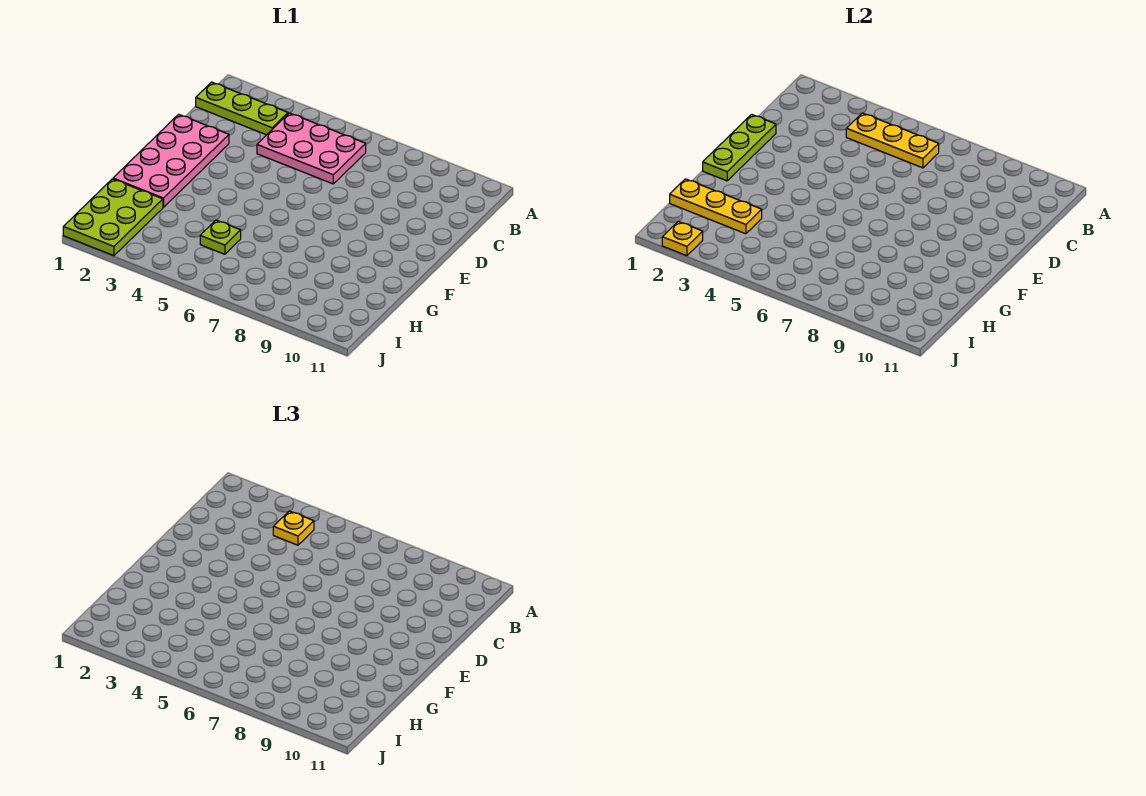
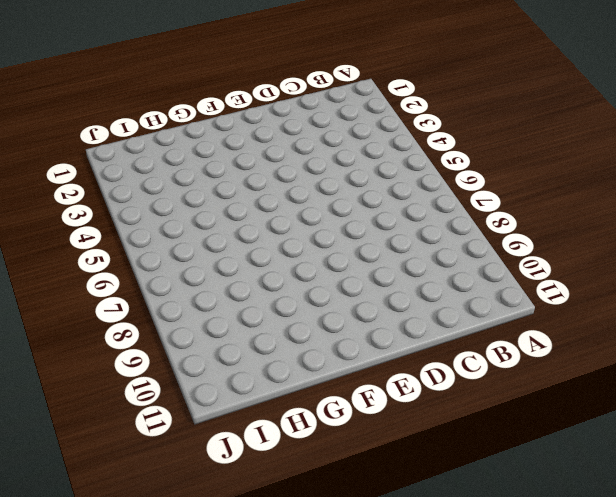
none -> lime plate B1:B3 level 1
none -> pink plate B4:C6 level 1

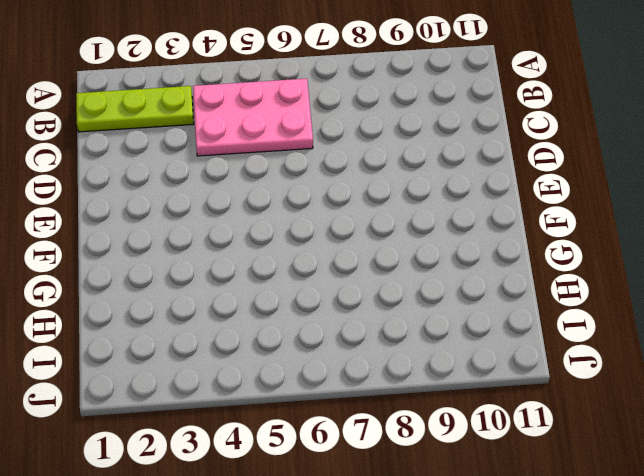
none -> pink plate D1:G2 level 1
none -> lime plate H1:J2 level 1

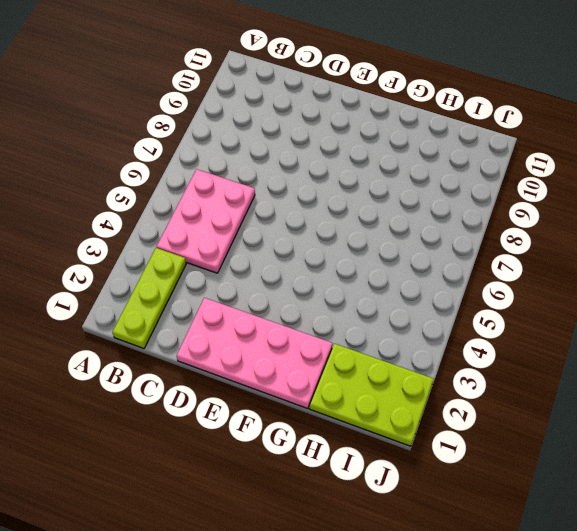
none -> lime plate H5 level 1
none -> yellow plate B4:B6 level 2

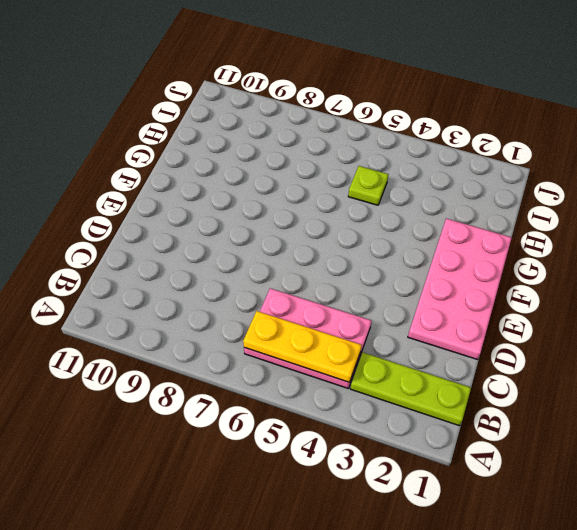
none -> lime plate H1:J2 level 1
none -> lime plate D1:F1 level 2

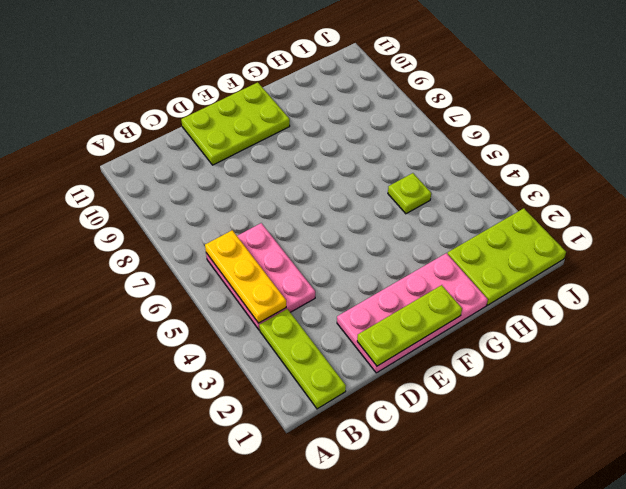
lime plate D10:F11 level 1 -> none
none -> yellow plate H1:H3 level 2
none -> yellow plate J2 level 2

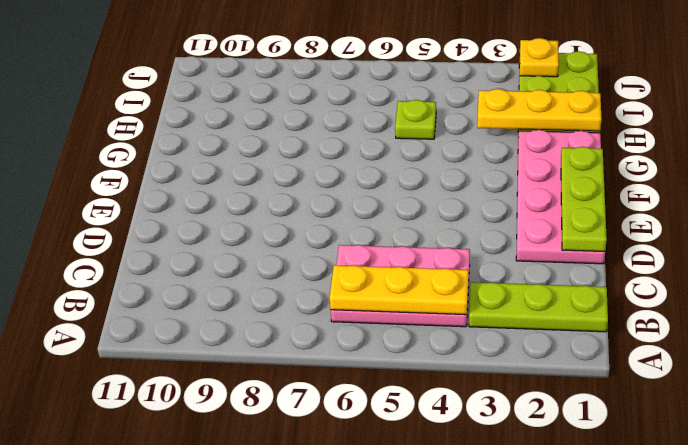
none -> yellow plate B4 level 3

